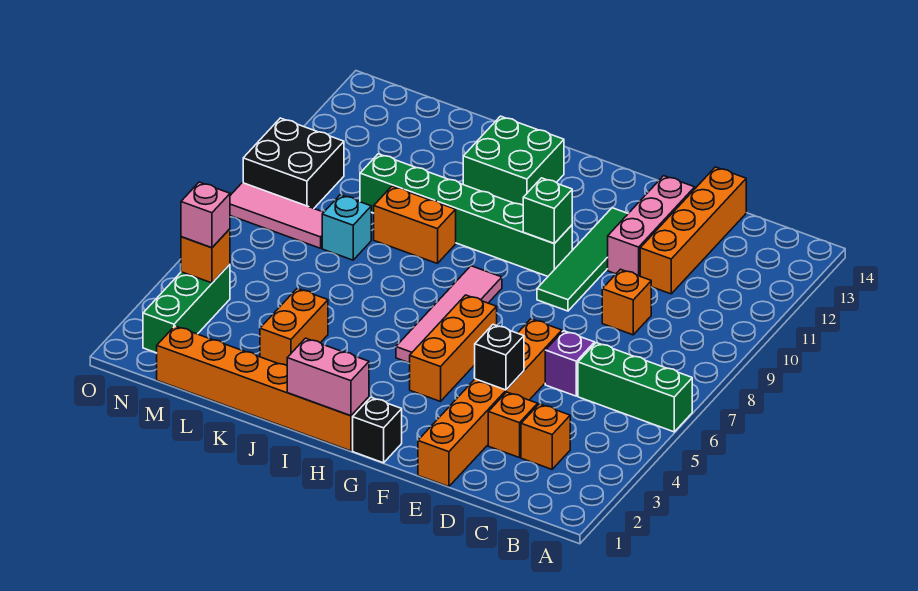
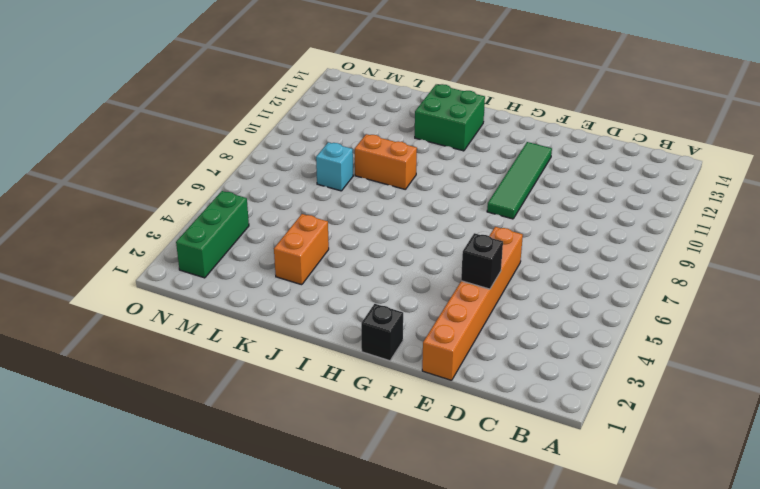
none -> green brick A6:C6 level 1
none -> orange brick C3 level 1
none -> orange brick D3 level 1

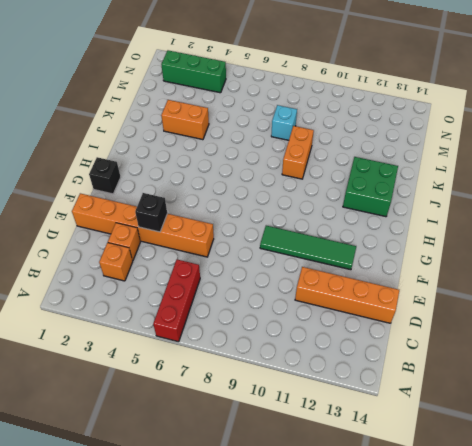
red brick A6:C6 level 1 -> green brick A6:C6 level 1
none -> purple brick D6 level 1
none -> orange brick D9 level 1
none -> pink brick E11:E13 level 1

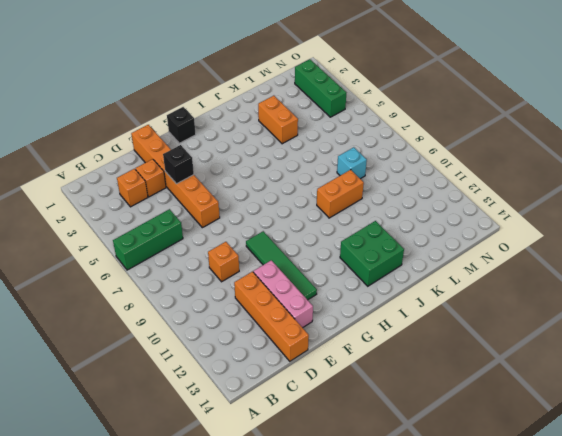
none -> purple brick D6 level 1
none -> orange brick G4:G6 level 1
none -> green brick G10:L10 level 1

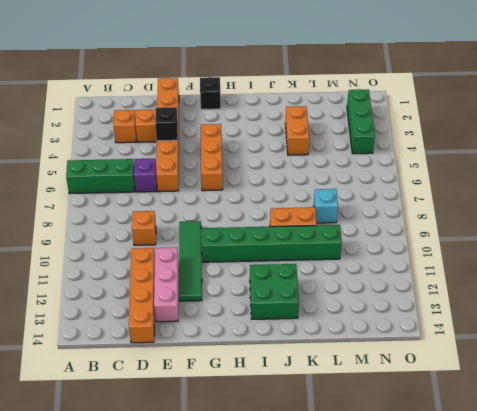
none -> orange brick H1:M1 level 1
none -> pink tile H5:H8 level 1
none -> pink tile M8:O8 level 1

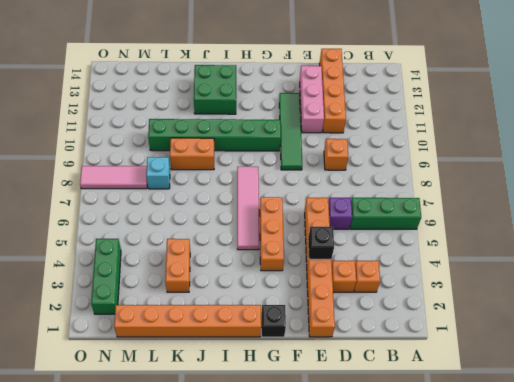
none -> black brick N9:O10 level 1
none -> green brick G10 level 2
none -> pink brick H1:I1 level 2

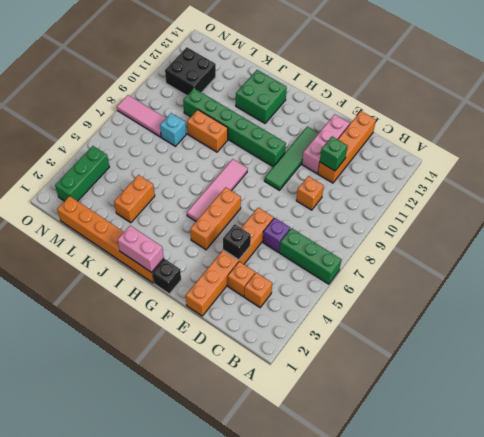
green brick D11 level 2 -> green brick G10 level 2
black brick M11:N12 level 1 -> black brick N9:O10 level 1
none -> orange brick N4 level 2
none -> pink brick N4 level 3

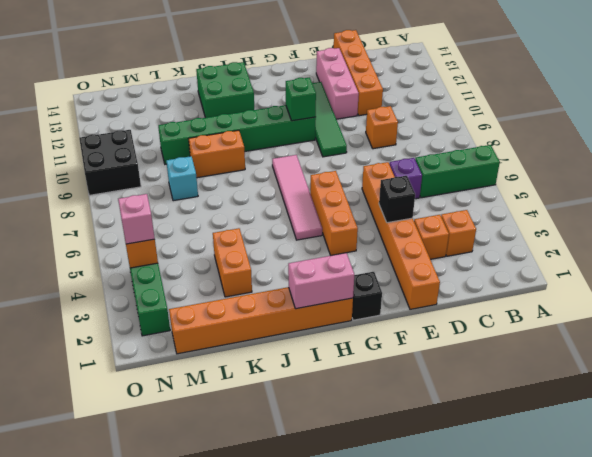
none -> pink tile M8:O8 level 1

